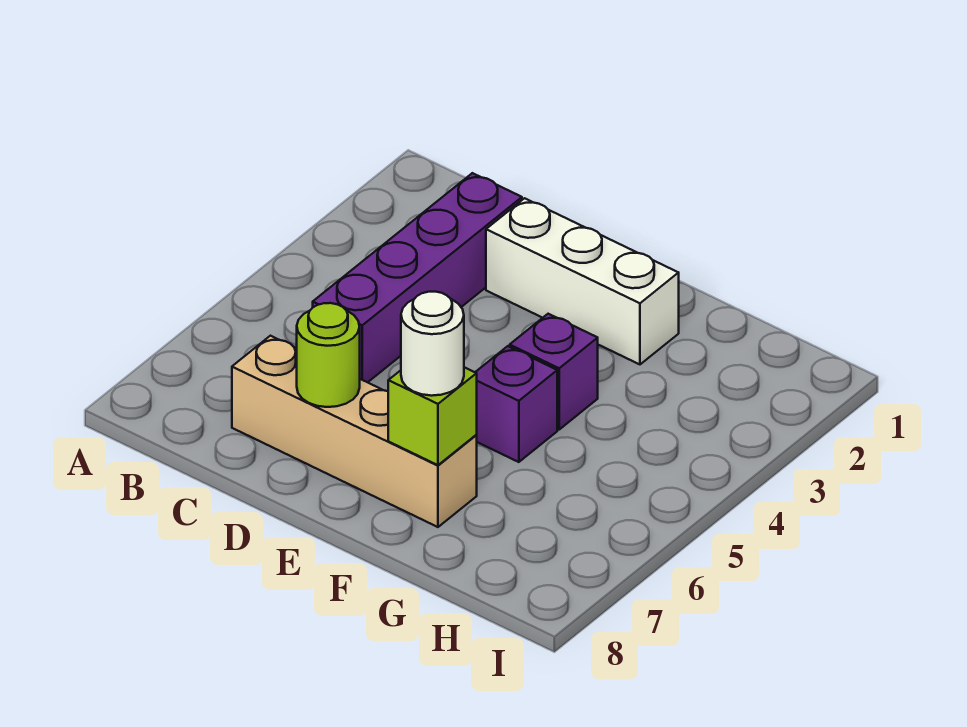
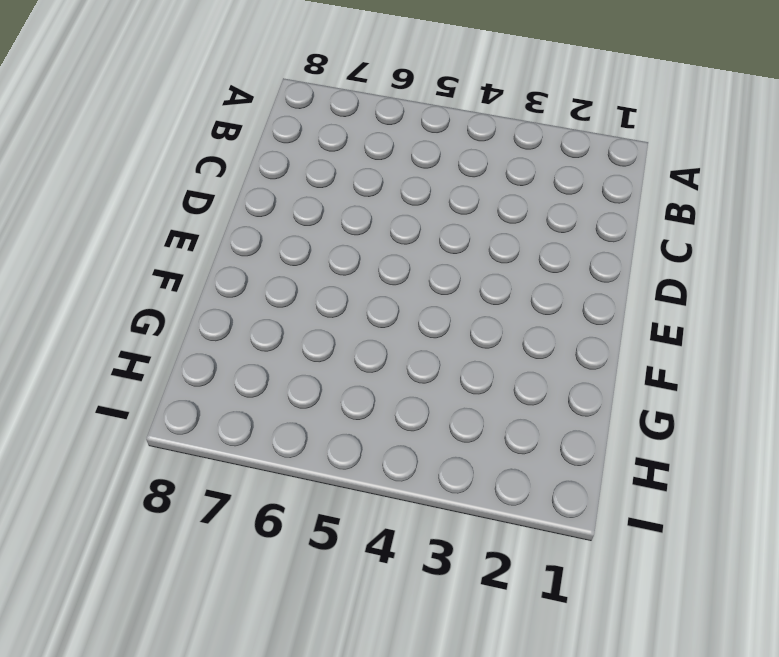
none -> purple brick C2:C5 level 1
none -> tan brick C7:F7 level 1

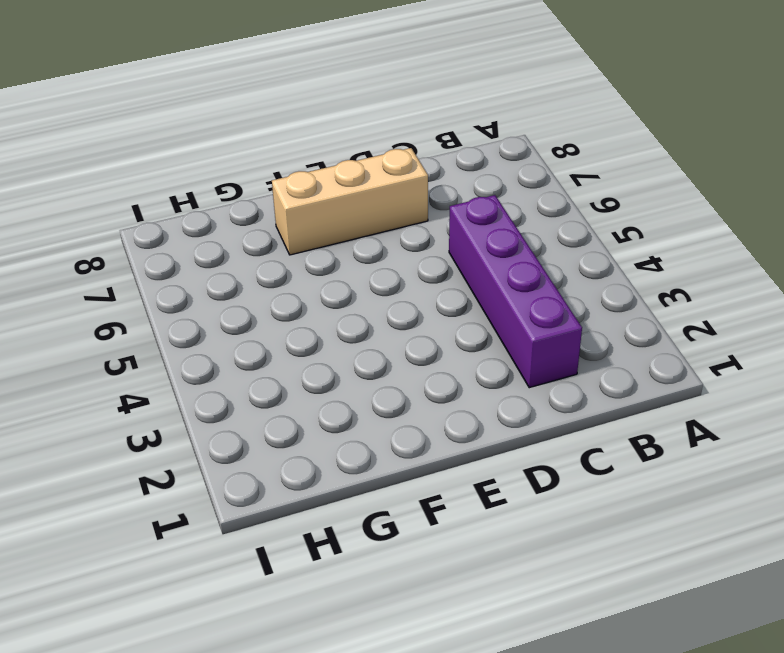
tan brick D7:F7 level 1 -> tan brick C7:F7 level 1
none -> white brick D2:F2 level 1
none -> purple brick F4 level 1

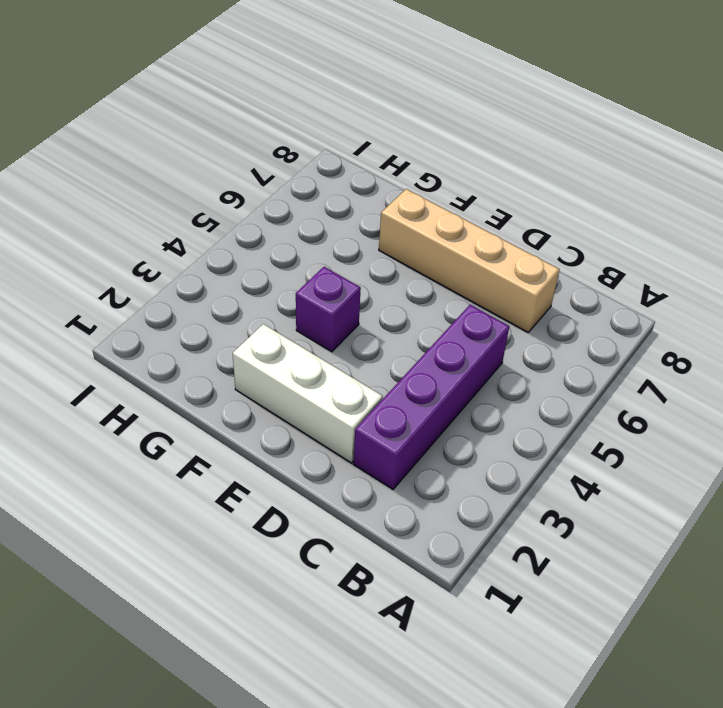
none -> purple brick F5 level 1
none -> lime round brick D7 level 2

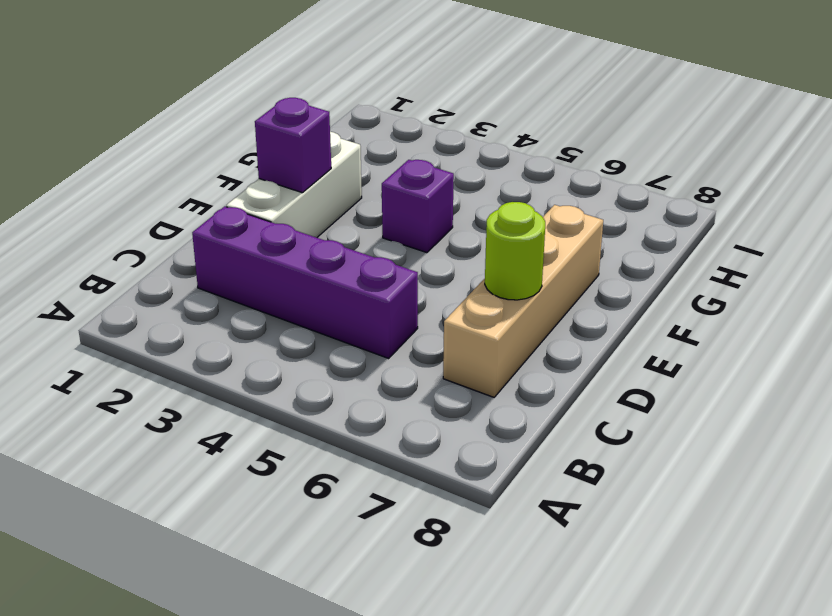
purple brick E2 level 2 -> purple brick F5 level 1
none -> lime brick F7 level 2
none -> white round brick F7 level 3

